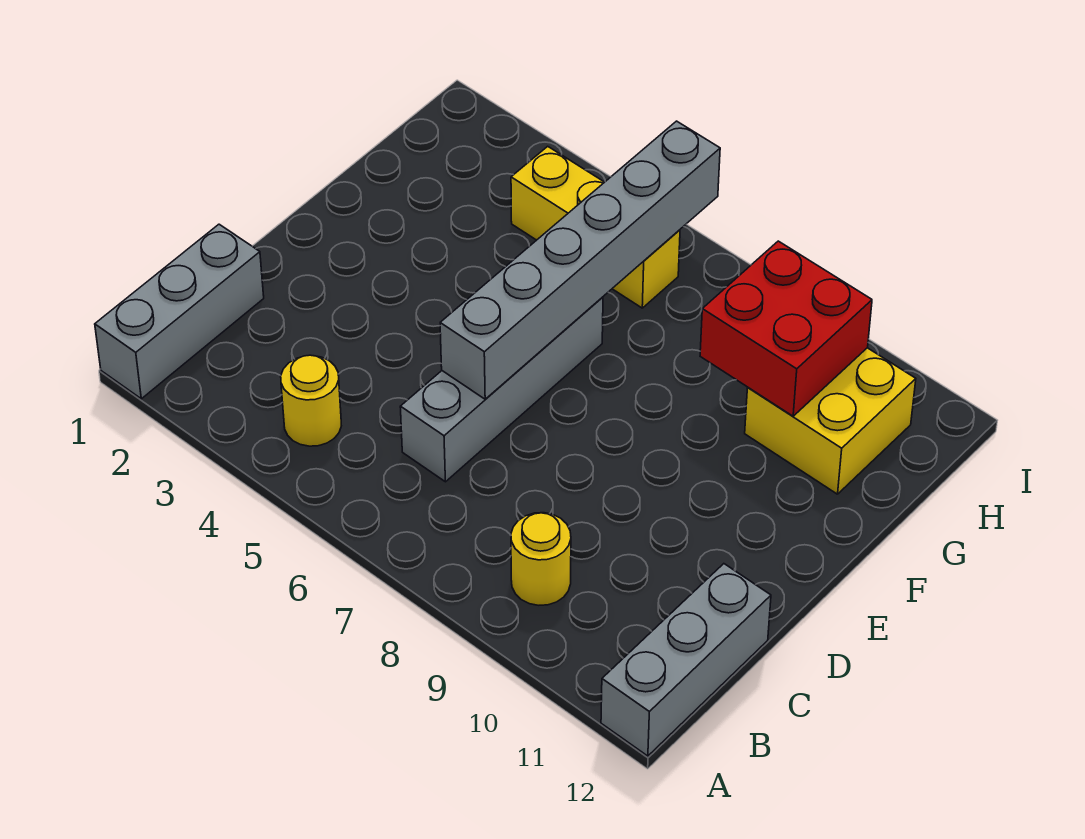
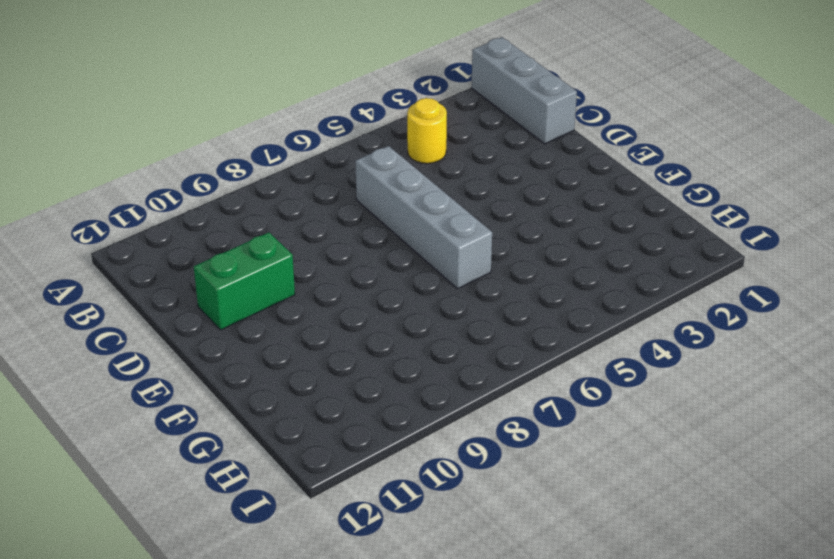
green brick D10:D11 level 1 -> none
none -> grey brick A12:C12 level 1
none -> yellow round brick B9 level 1

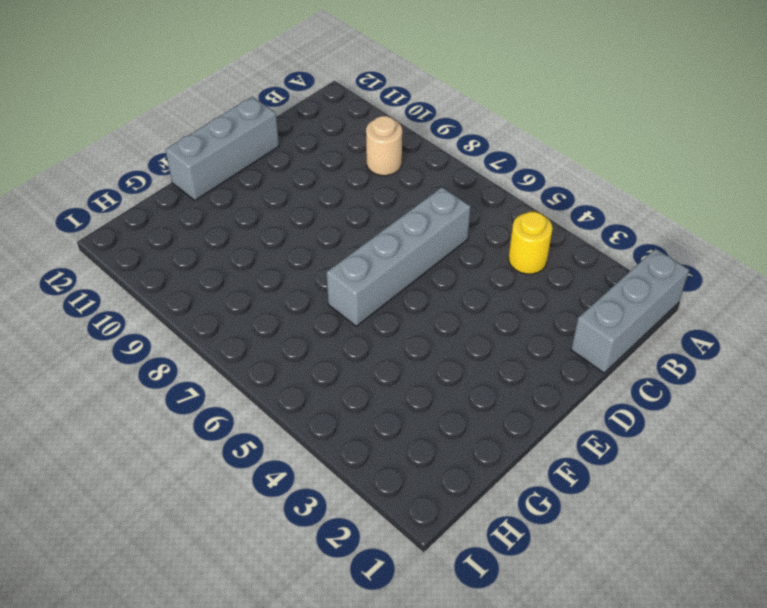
tan round brick B9 level 1 -> yellow round brick B9 level 1
grey brick D12:F12 level 1 -> grey brick A12:C12 level 1
none -> yellow brick G10:H11 level 1
none -> yellow brick H4:H6 level 1

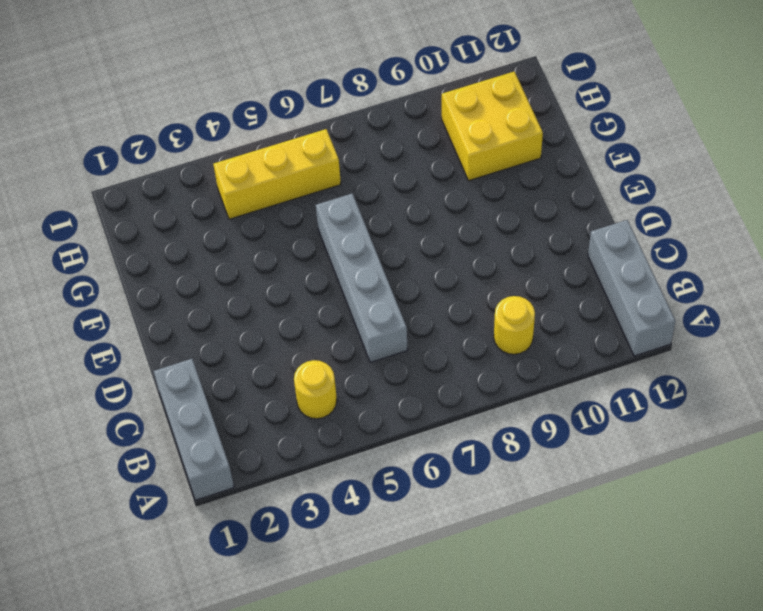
none -> grey brick D6:I6 level 2
none -> red brick G9:H10 level 2

